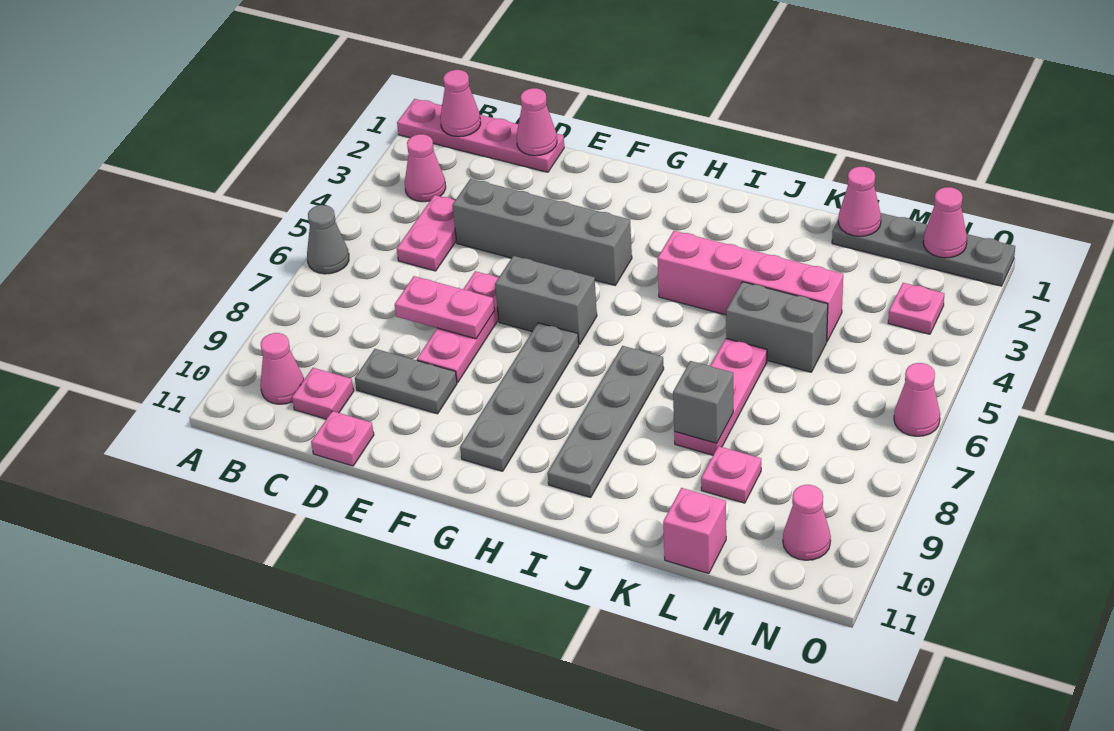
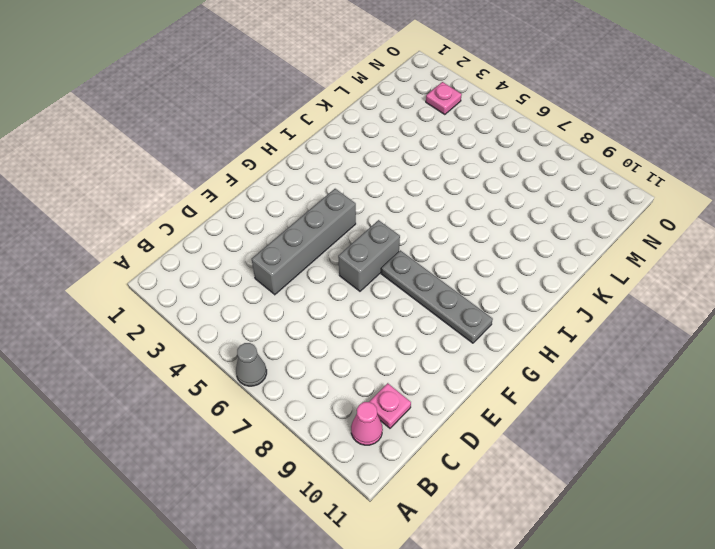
none -> pink plate A1:D1 level 1
none -> pink cone B3 level 1
none -> pink plate C4:C5 level 1

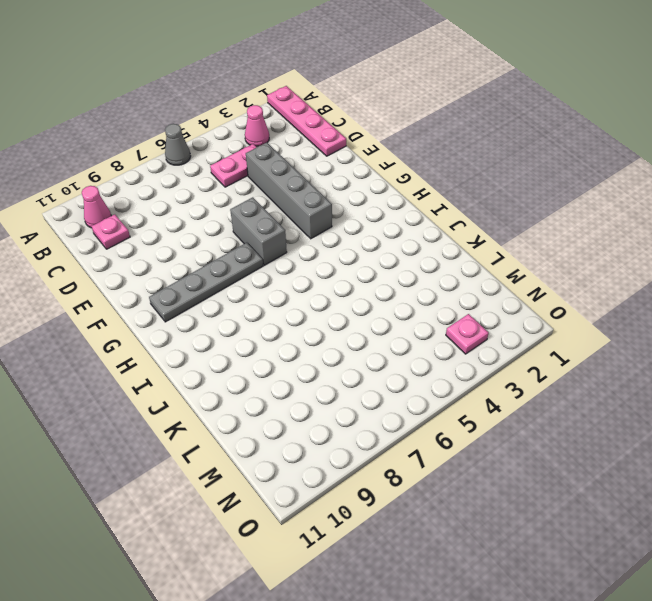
none -> grey plate D9:E9 level 1
none -> pink plate D11 level 1
none -> pink plate E6:E8 level 1

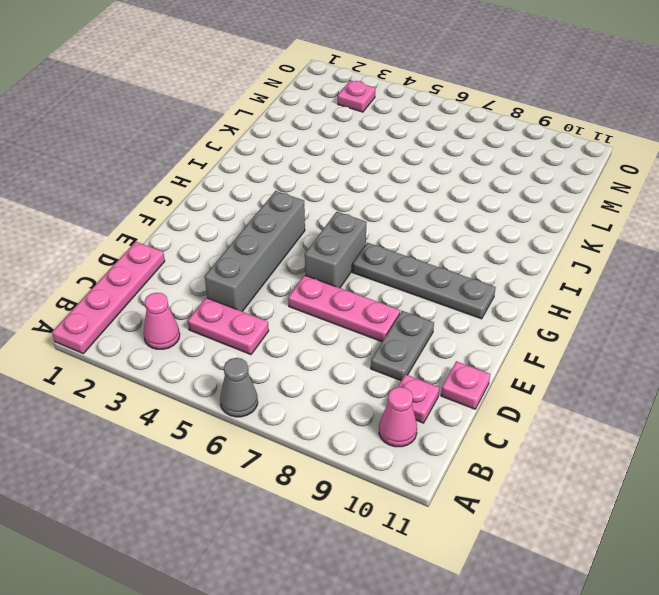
none -> pink brick I4:L4 level 1
none -> grey plate I7:I10 level 1
none -> grey brick K5:L5 level 1

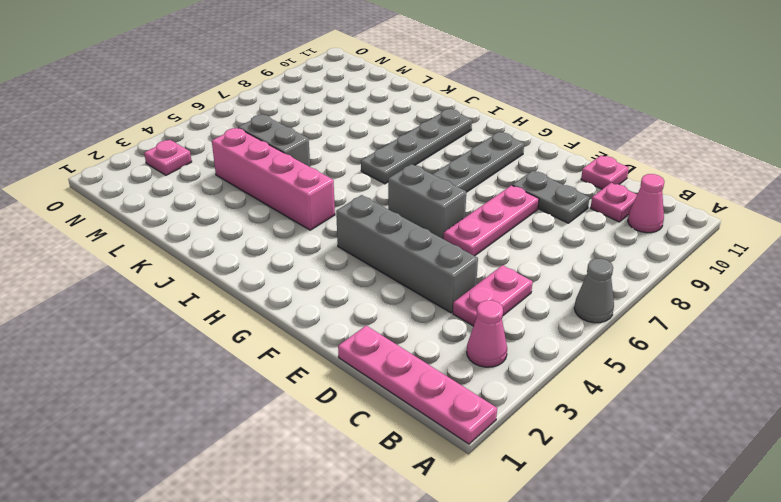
none -> pink plate K6:K8 level 1
none -> grey plate L1:O1 level 1
none -> pink plate L9 level 1

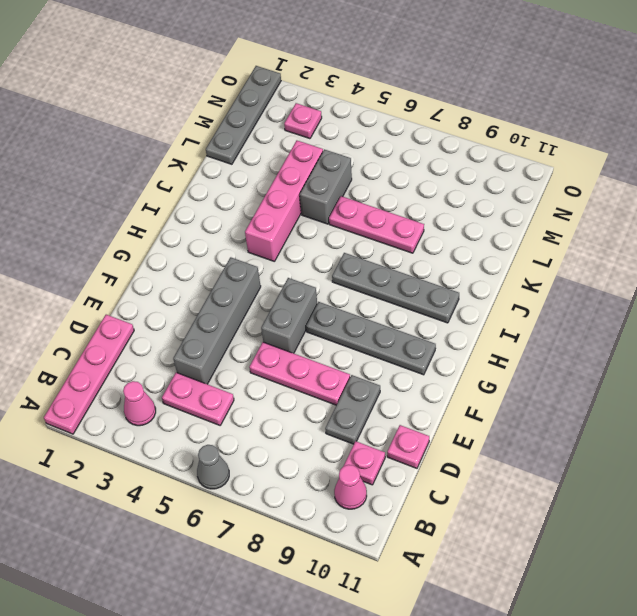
none -> pink plate L9 level 1
none -> pink brick L11 level 1
none -> pink cone N10 level 1

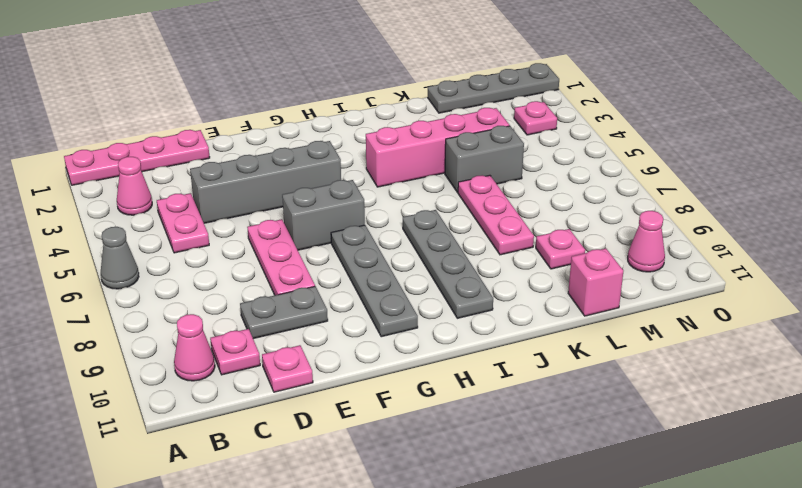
none -> pink cone O6 level 1
none -> pink cone B1 level 2
none -> pink cone D1 level 2

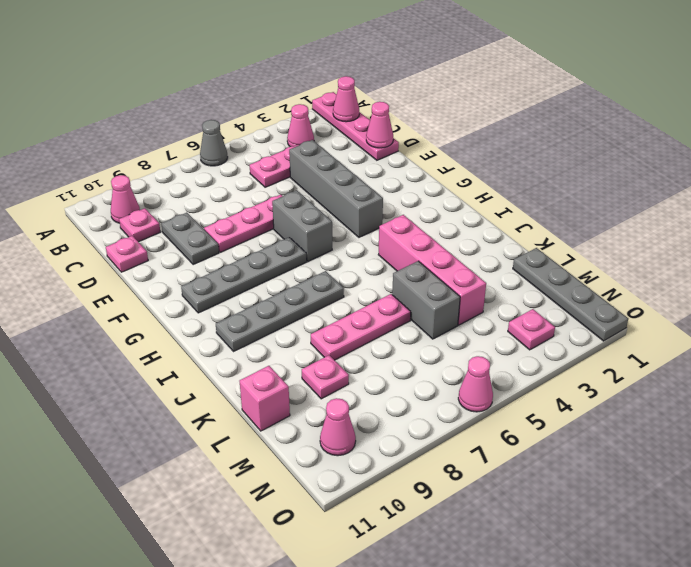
none -> pink plate D7:E7 level 2
none -> grey brick K8 level 2
none -> pink cone L1 level 2

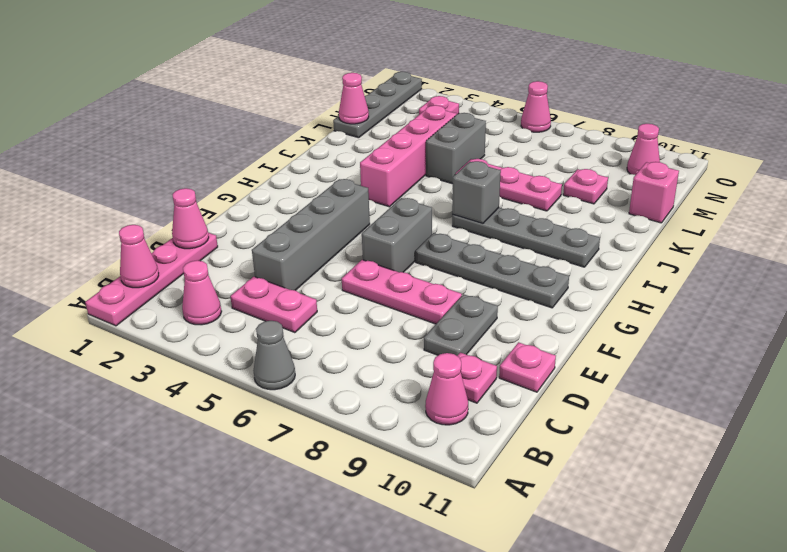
grey brick I7 level 2 -> grey brick K8 level 2
none -> pink plate D7:E7 level 2
none -> pink cone N1 level 2

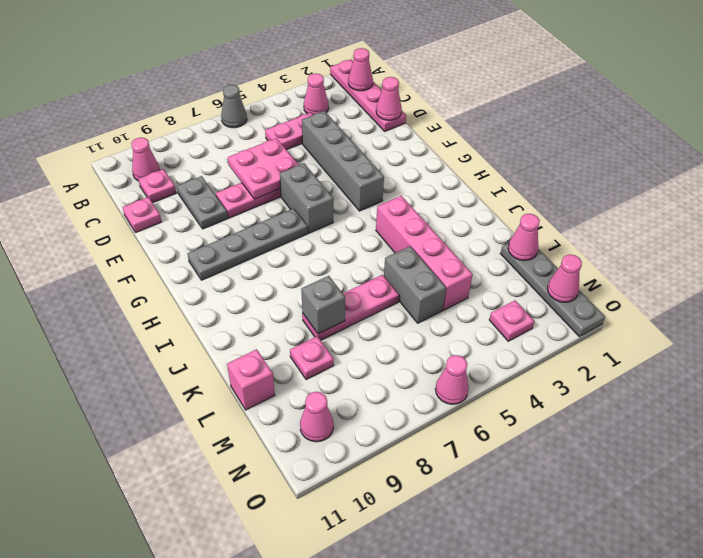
pink plate D6:E7 level 2 -> pink plate D7:E7 level 2
none -> grey plate I7:I10 level 1

